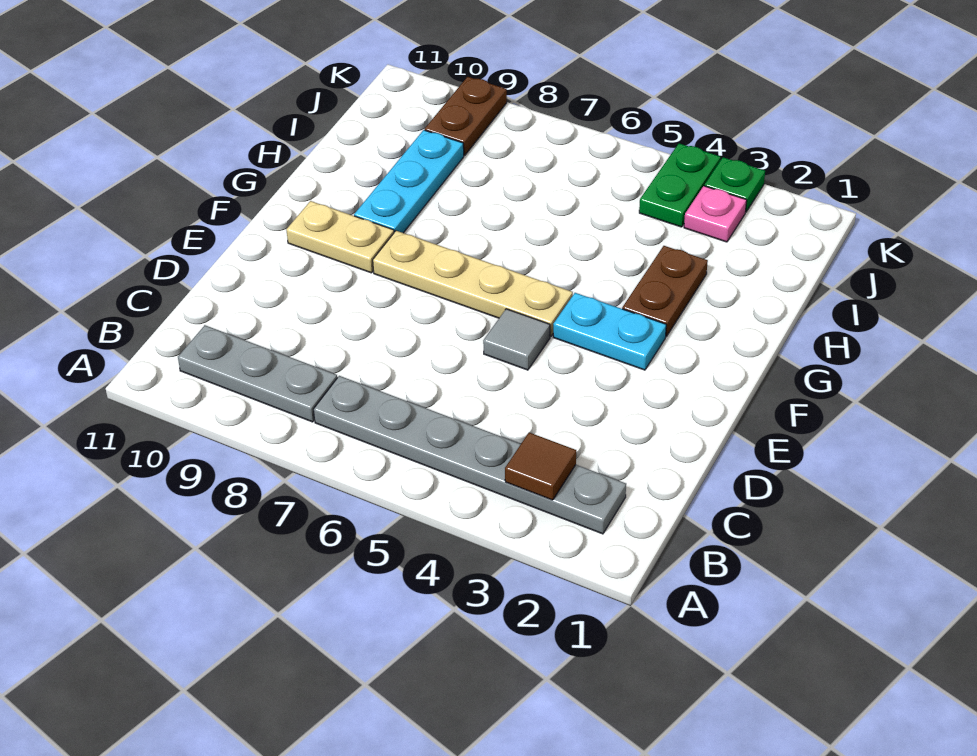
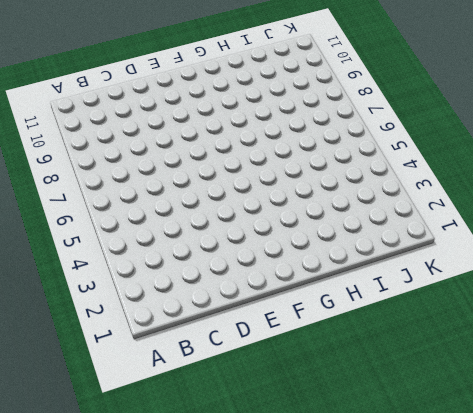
none -> grey plate B2:B7 level 1
none -> grey plate B8:B10 level 1
none -> grey tile E5 level 1

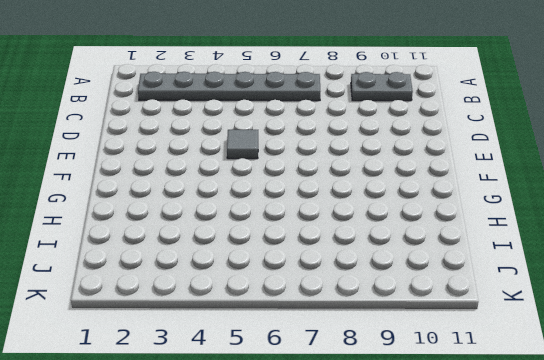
grey plate B9:B10 level 1 -> grey plate B8:B10 level 1
none -> cyan plate F3:F4 level 1
none -> tan plate F5:F8 level 1
none -> tan plate F9:F10 level 1

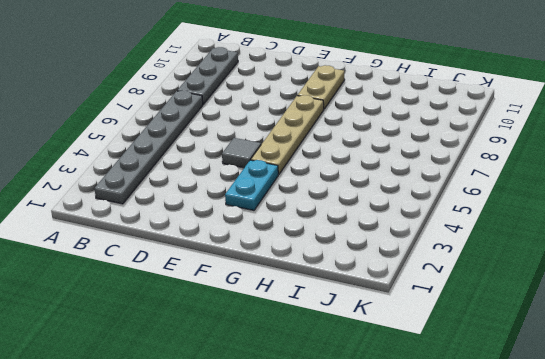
none -> brown plate G3:H3 level 1
none -> cyan plate G9:I9 level 1
none -> pink plate J3 level 1

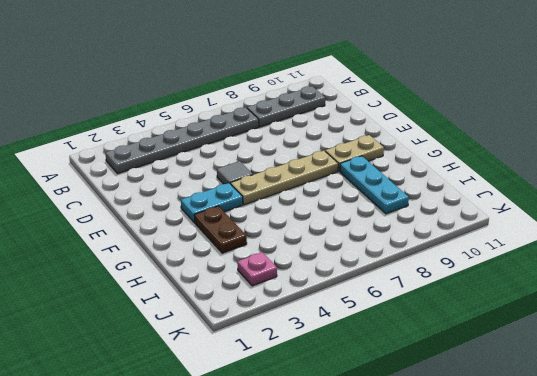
none -> green plate J4:K4 level 1
none -> brown plate J9:K9 level 1
none -> green plate K3 level 1

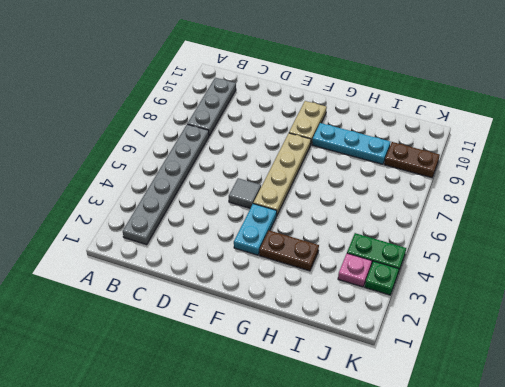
none -> brown tile B3 level 2

